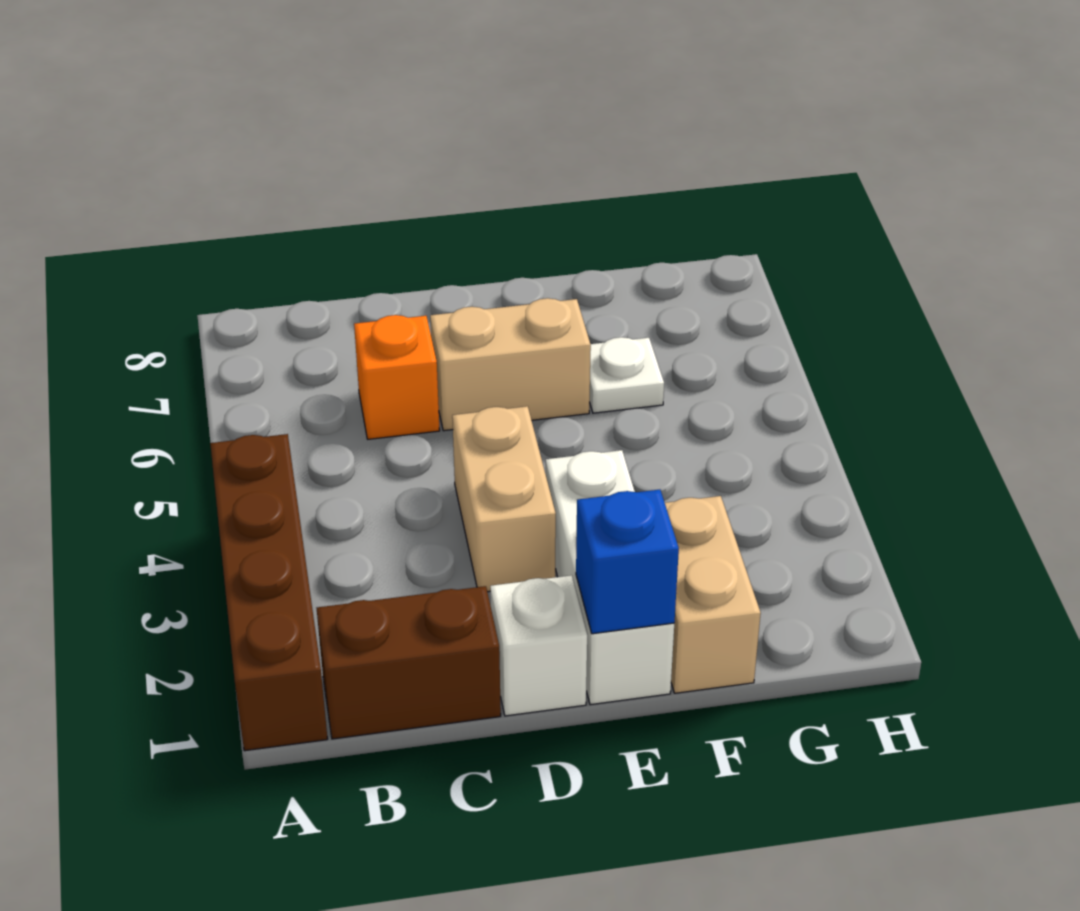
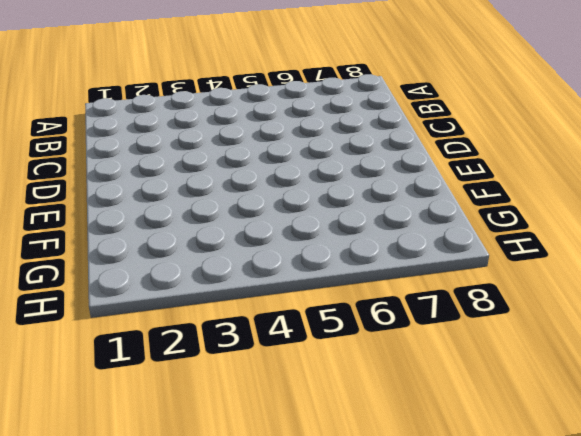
none -> brown brick A1:A4 level 1
none -> brown brick B1:C1 level 1

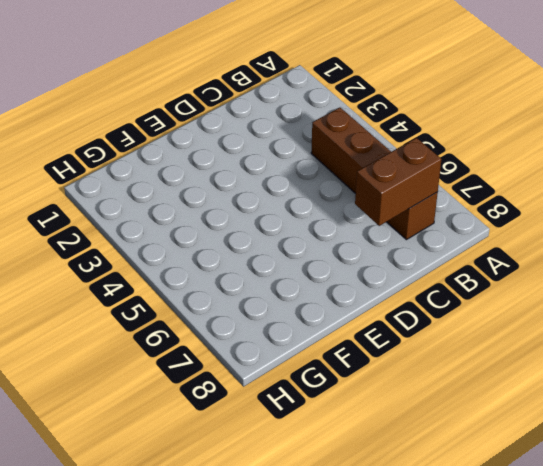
brown brick B4:B7 level 1 -> brown brick A1:A4 level 1
brown brick B7:C7 level 2 -> brown brick B1:C1 level 1
none -> orange brick C6 level 1
none -> white brick D1 level 1

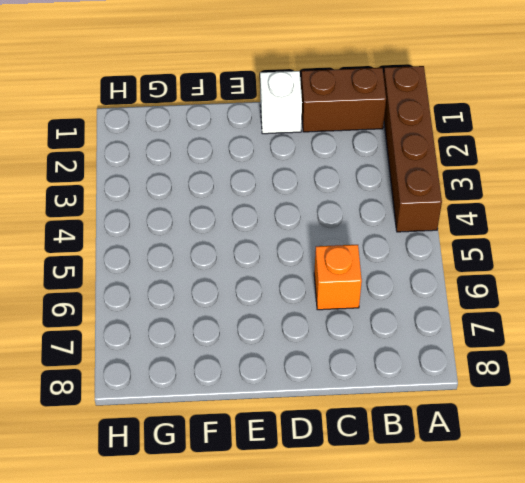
none -> tan brick D3:D4 level 1
none -> tan brick D6:E6 level 1

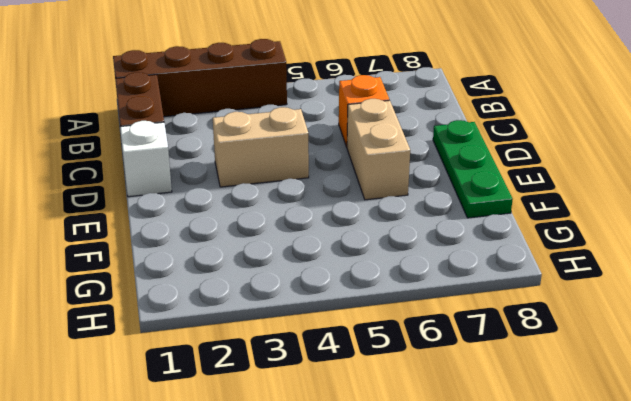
green plate D8:F8 level 1 -> none
none -> white brick E1:E3 level 1
none -> tan brick F1:F2 level 1

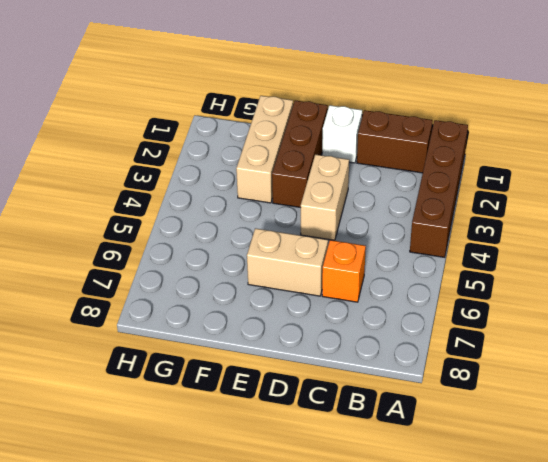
brown brick E1:E3 level 1 -> white brick E1:E3 level 1
tan brick F1:F3 level 1 -> tan brick F1:F2 level 1
none -> white plate F6 level 1
none -> blue brick E1 level 2

